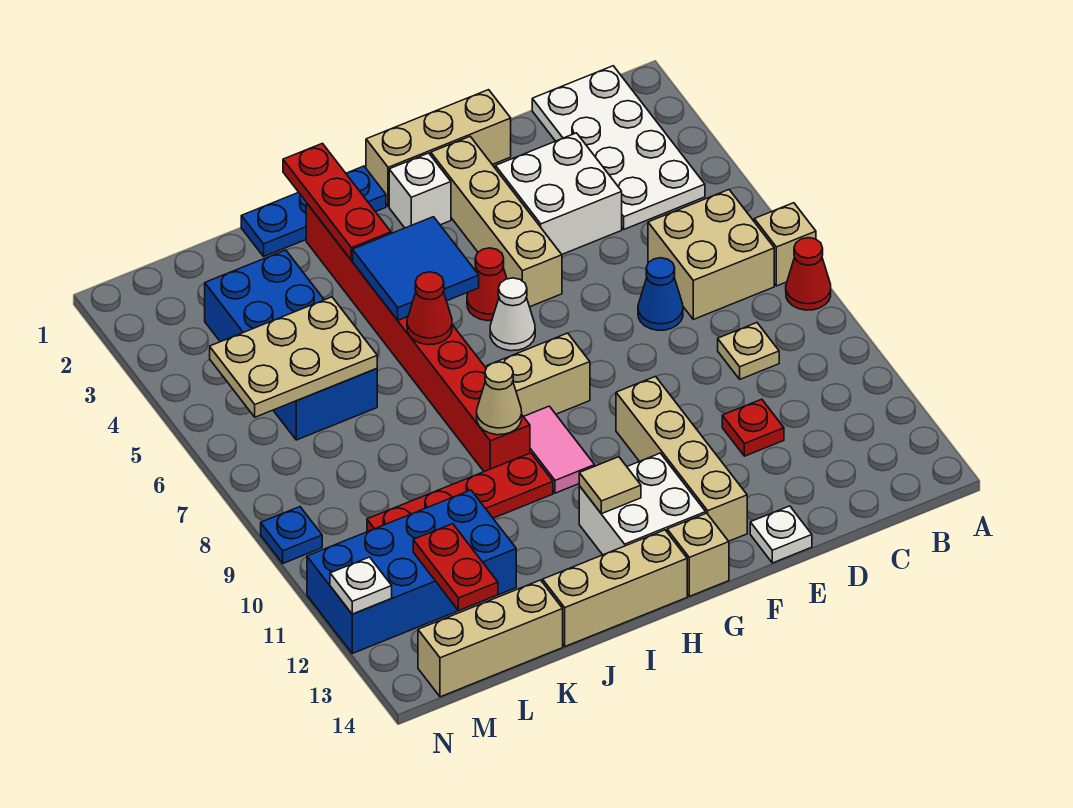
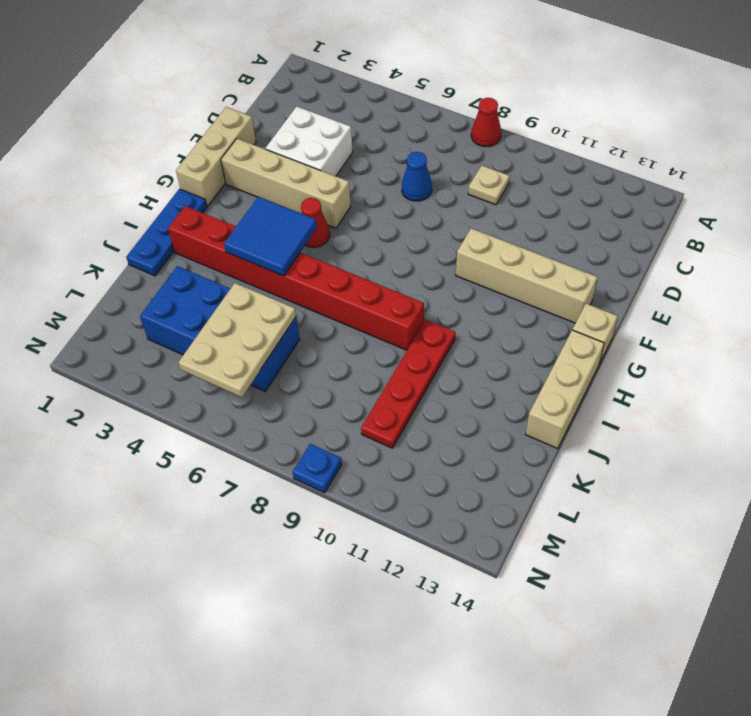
none -> tan brick A7 level 1
none -> white plate B1:C4 level 1
none -> tan brick B6:C7 level 1
none -> red plate D11 level 1

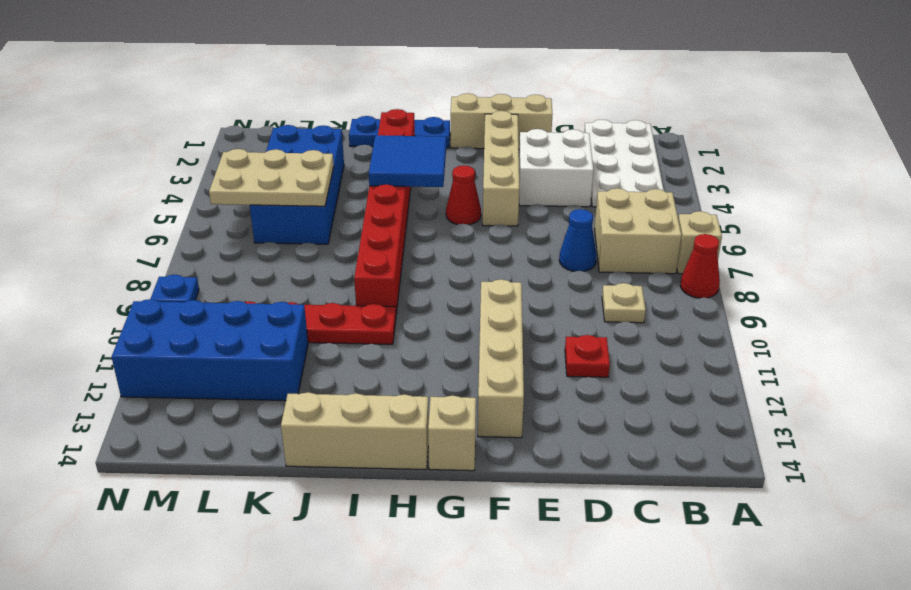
none -> white plate E14 level 1
none -> white brick G2 level 1
none -> white cone G6 level 1
none -> tan brick G8:H8 level 1

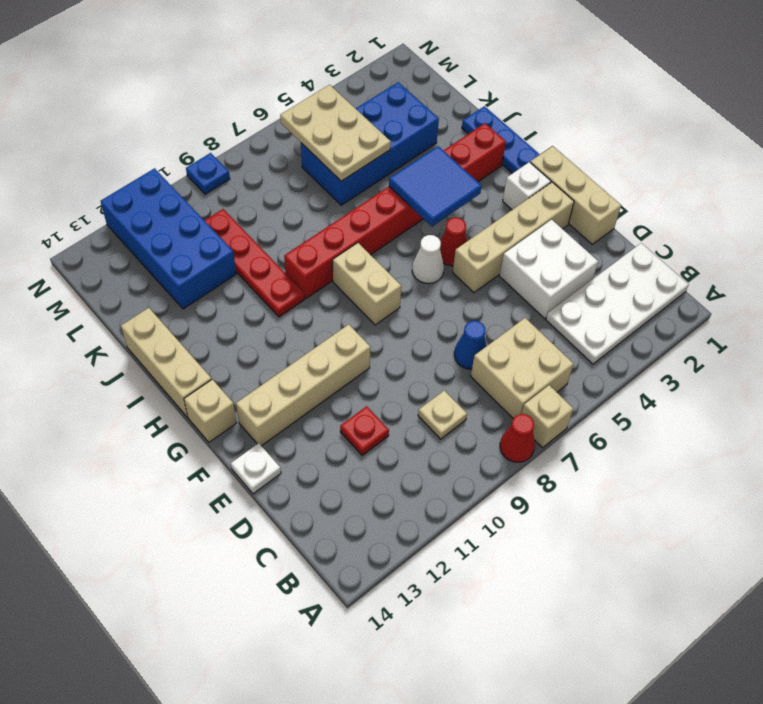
none -> white brick G12:H13 level 1
none -> pink tile H9:H10 level 1
none -> tan brick K14:M14 level 1
none -> tan tile H12 level 2

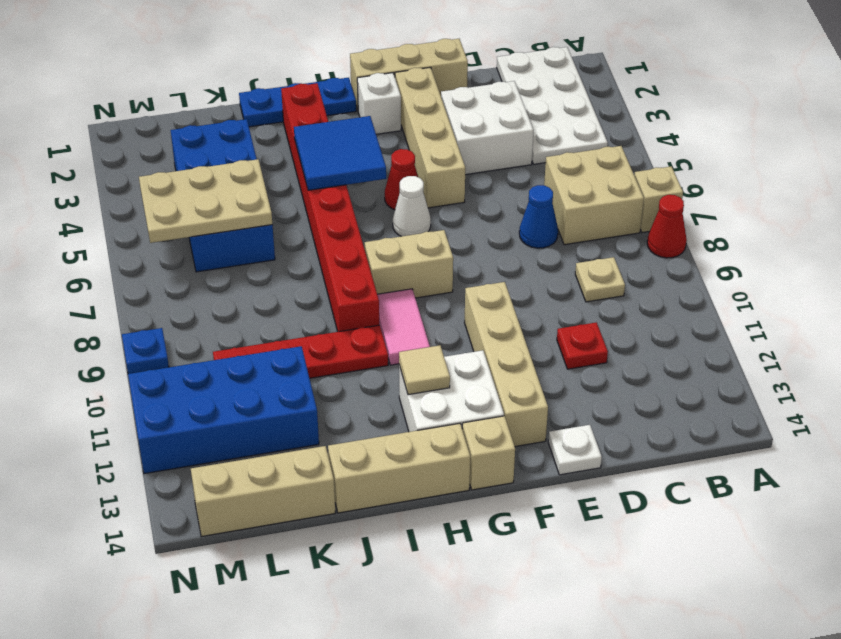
none -> red plate I1:I3 level 2
none -> red cone I6 level 2
none -> tan cone I9 level 2
none -> red plate L12:L13 level 2

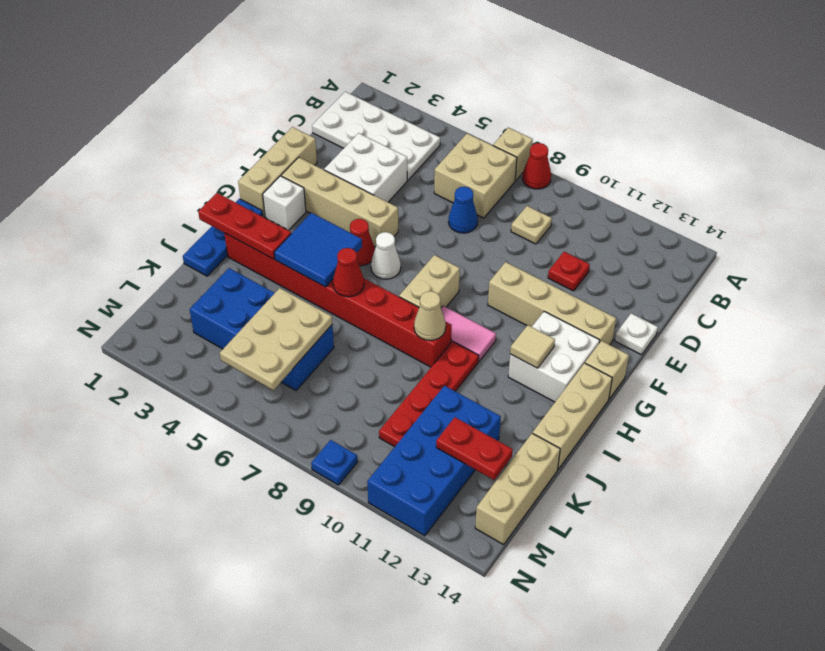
none -> white plate N12 level 2

